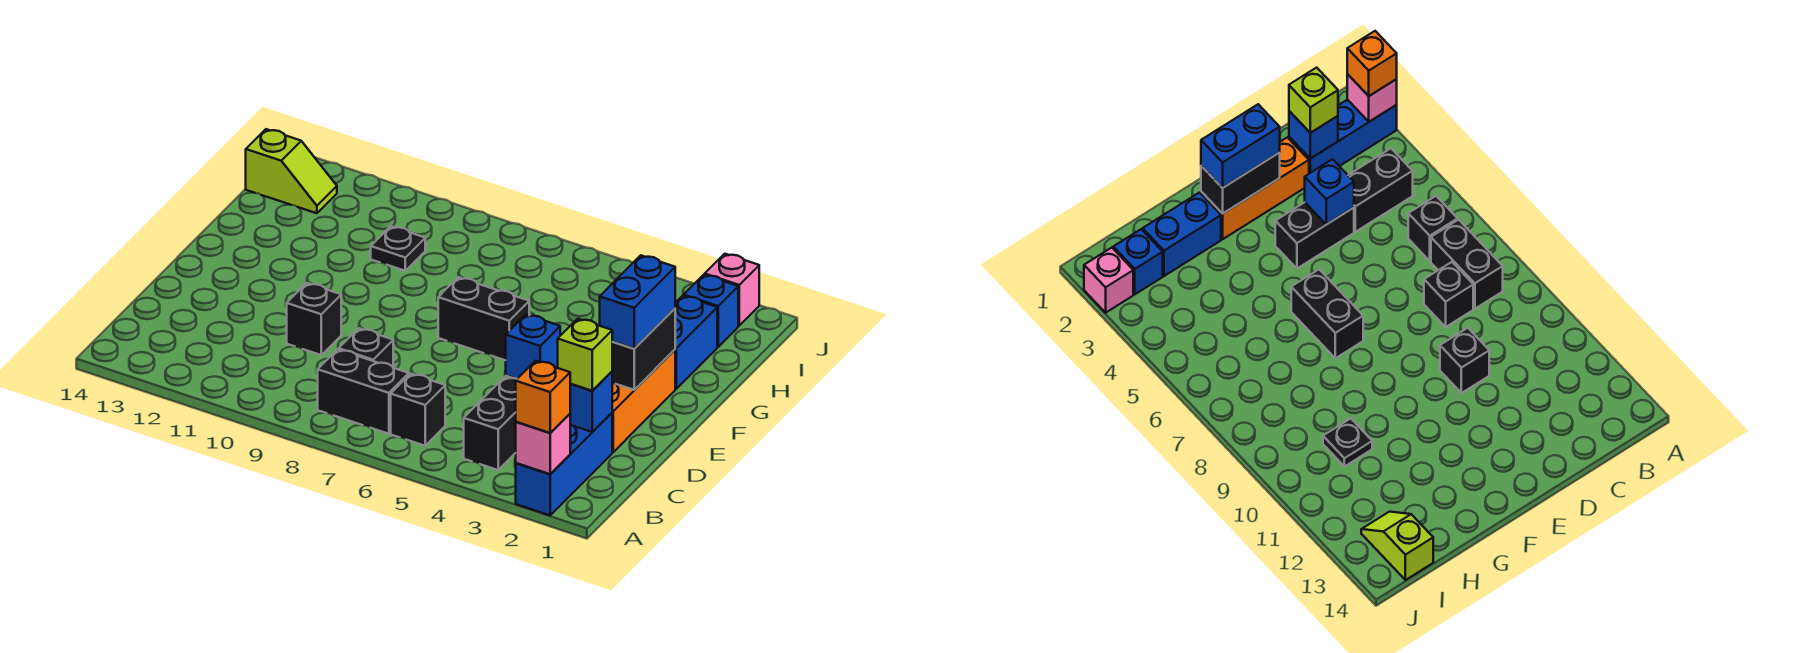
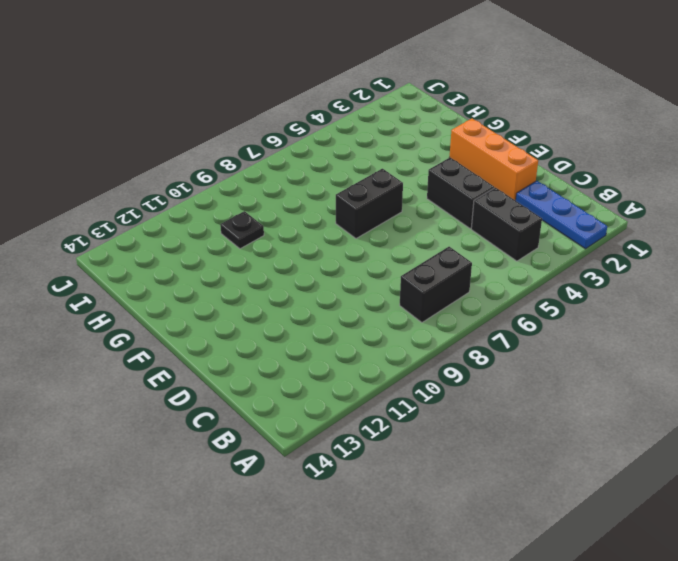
blue plate A2:C2 level 1 -> blue brick A2:C2 level 1
none -> black brick B6 level 1
none -> black brick C8 level 1
none -> black brick D10 level 1

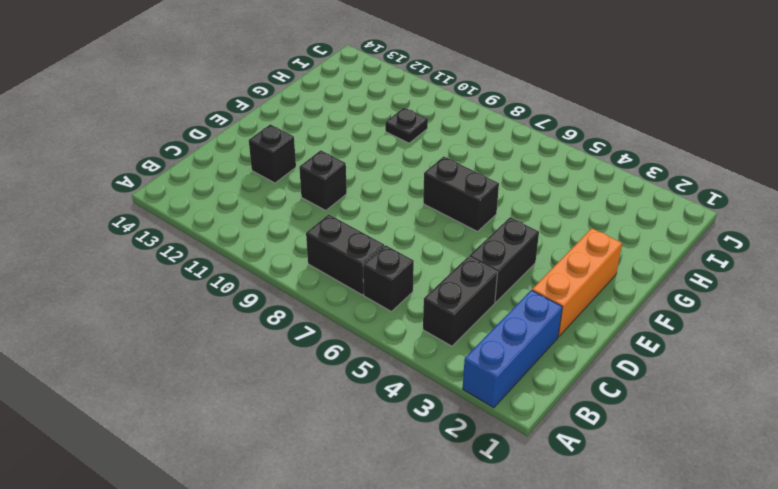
black brick D12 level 1 -> black brick C8 level 1
none -> blue brick G2:H2 level 1
none -> blue brick I2 level 1
none -> lime slope I13:I14 level 1 top 14

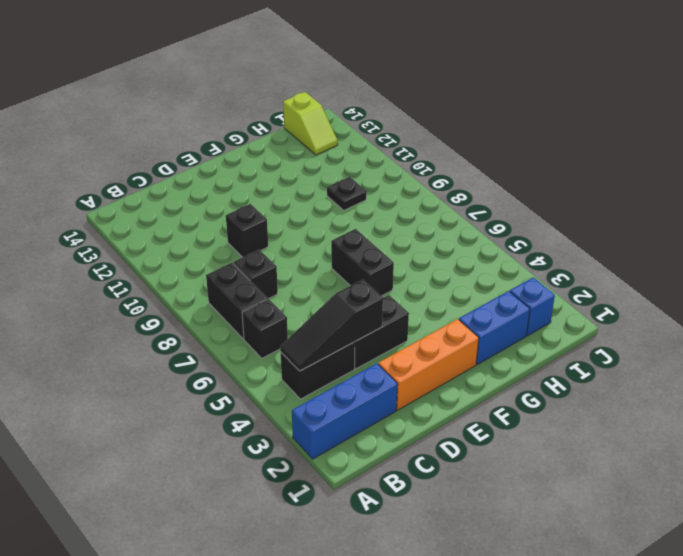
black slope B4:D4 level 2 top D -> blue brick D4 level 2
none -> pink brick J2 level 1
none -> pink brick A2 level 2
none -> blue brick C2 level 2

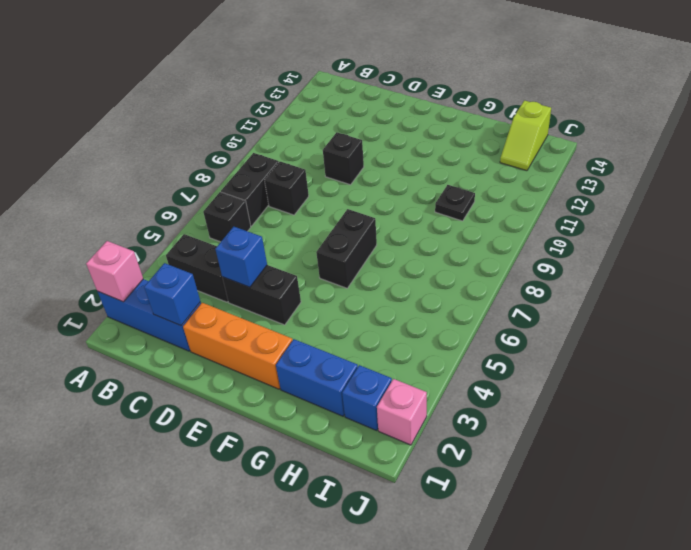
none -> black brick E2:F2 level 2
none -> orange brick A2 level 3
none -> lime brick C2 level 3

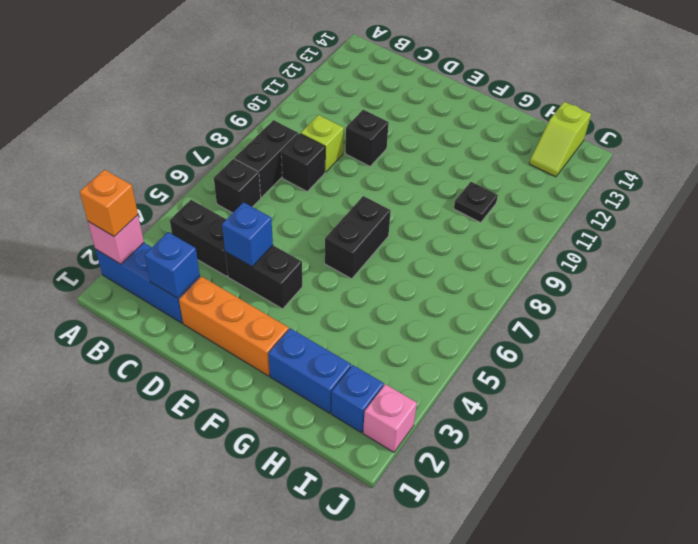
lime brick C9 level 1 -> lime brick C2 level 3
none -> black brick E2:F2 level 2
none -> blue brick E2:F2 level 3

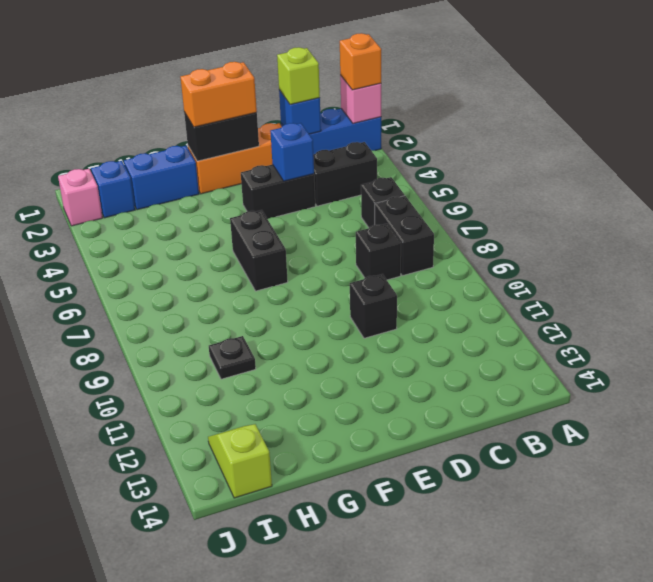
orange brick E2:F2 level 3 -> blue brick E2:F2 level 3

